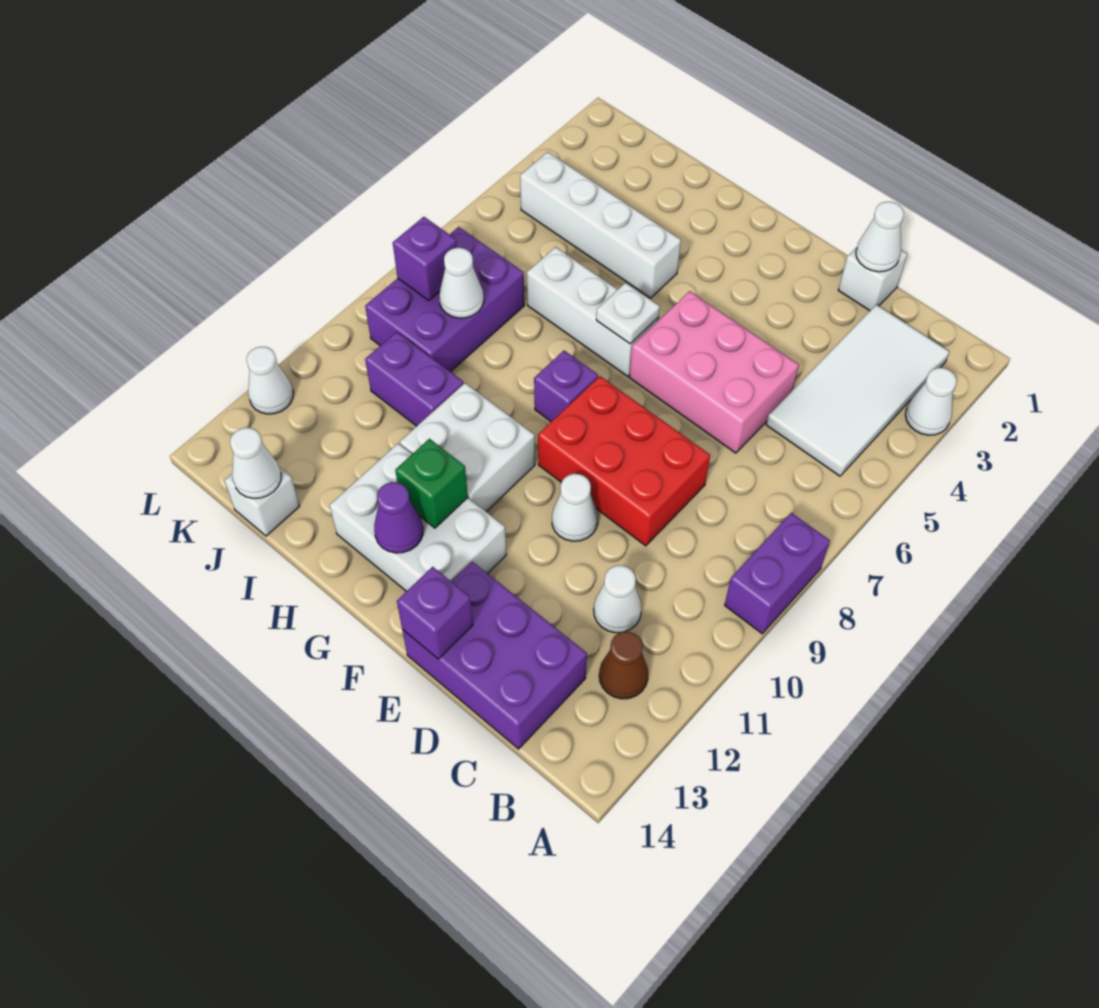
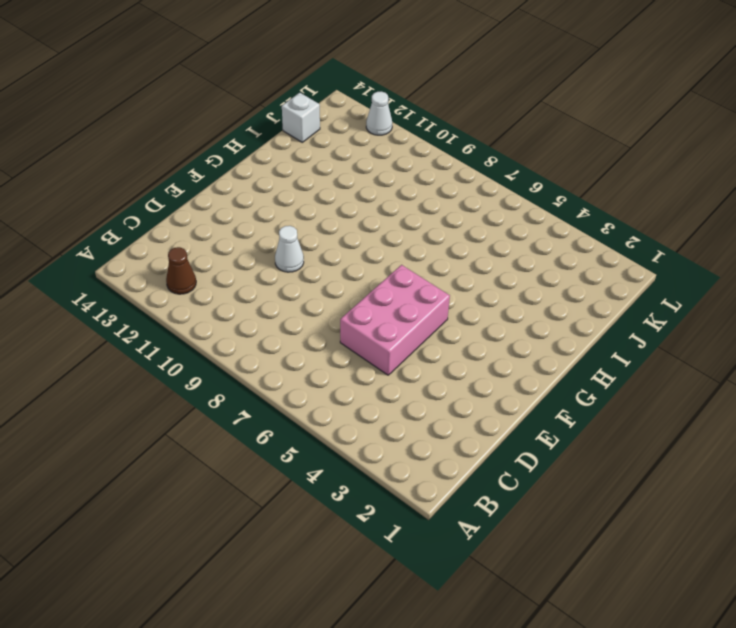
none -> white cone A3 level 1
none -> purple brick A8:A9 level 1
none -> white tile B2:C5 level 1

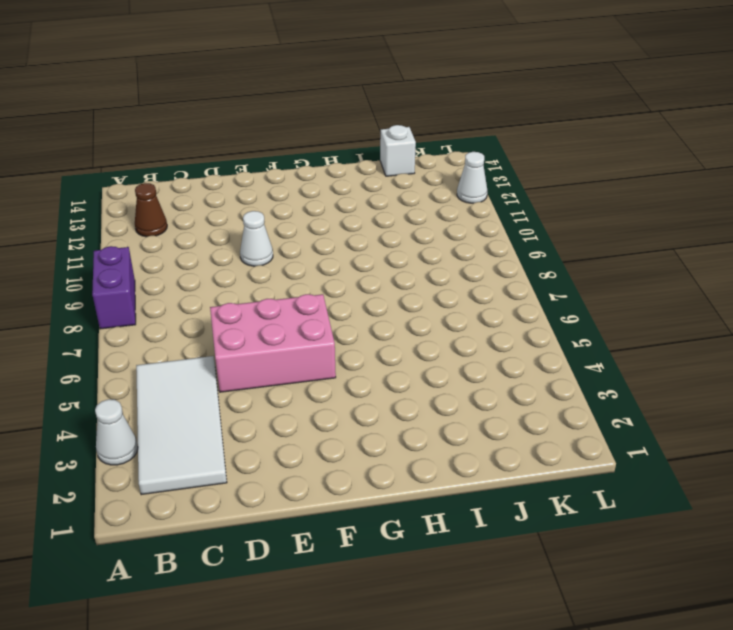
none -> white cone C11 level 1
none -> purple brick C13:E14 level 1
none -> white brick D1 level 1

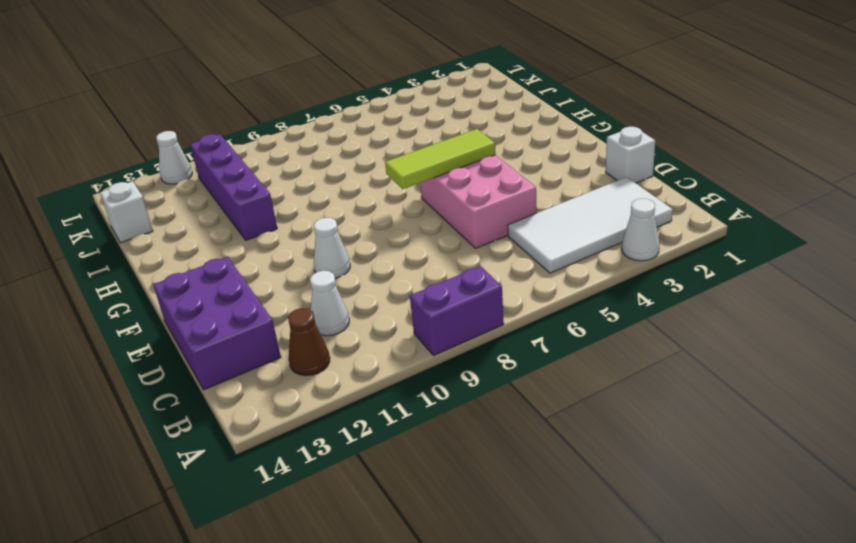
lime tile F5:F7 level 2 -> none
purple brick H11:K11 level 1 -> white brick G10:H11 level 1
none -> red brick D8:F9 level 1
none -> white brick F12:H13 level 1
none -> white brick G6:I6 level 1

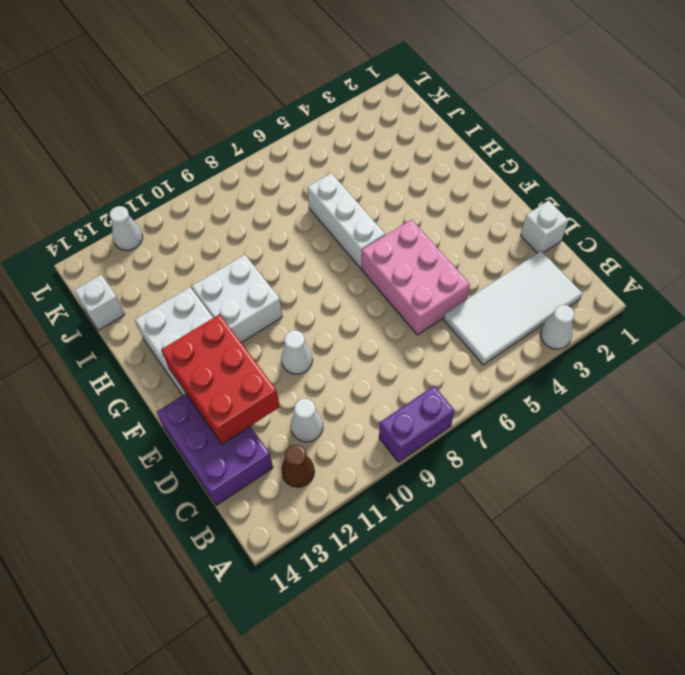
red brick D12:F13 level 2 -> red brick D8:F9 level 1
none -> purple brick G8 level 1
none -> white brick H4:K4 level 1
none -> purple brick I10:J10 level 1

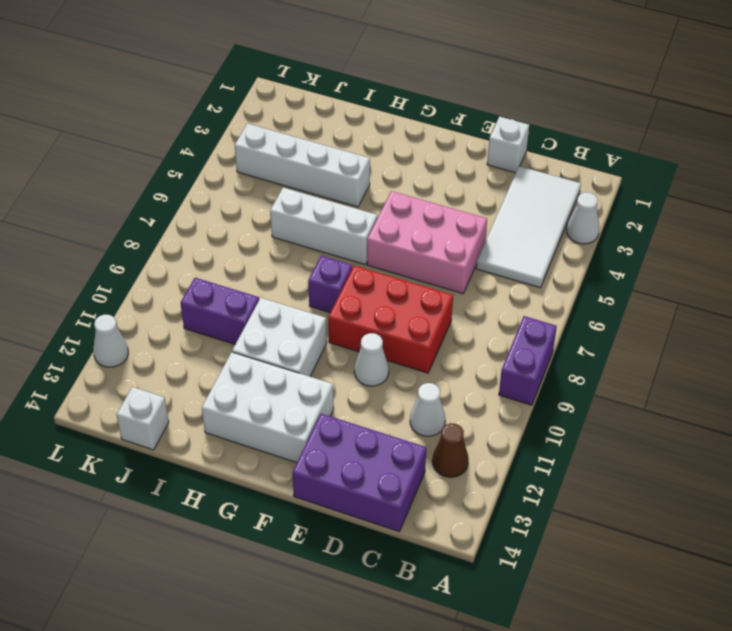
none -> purple brick J7:K9 level 1
none -> white cone D1 level 2
none -> purple brick E14 level 2

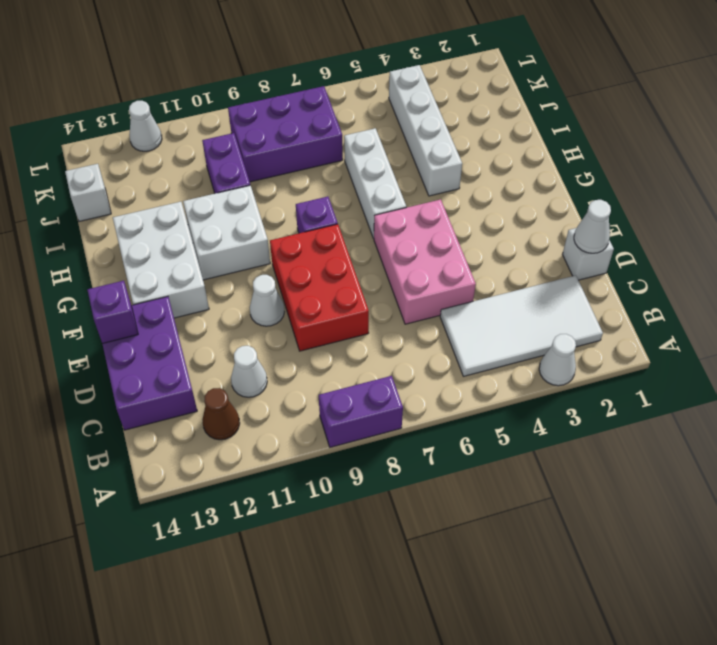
none -> white plate G6 level 2
none -> green brick G12 level 2
none -> purple cone G13 level 2

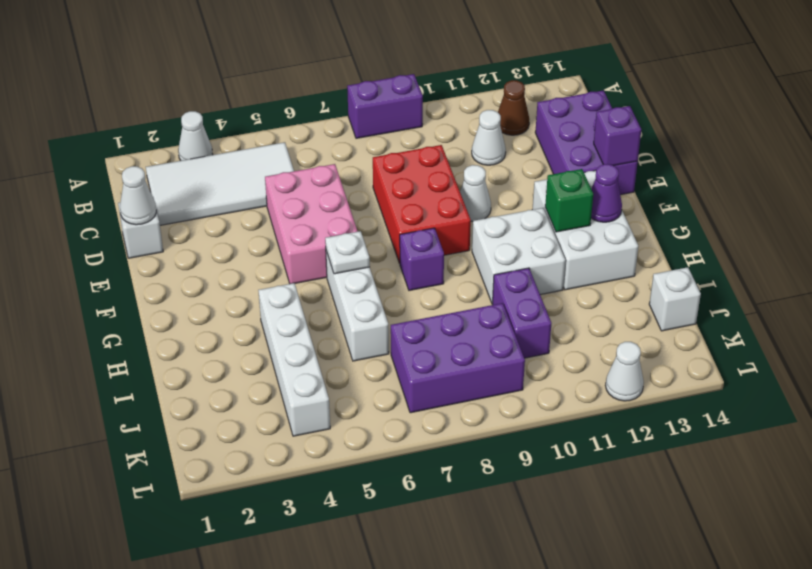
none -> white cone J8 level 2
none -> white cone J14 level 2
none -> purple brick K8 level 2

